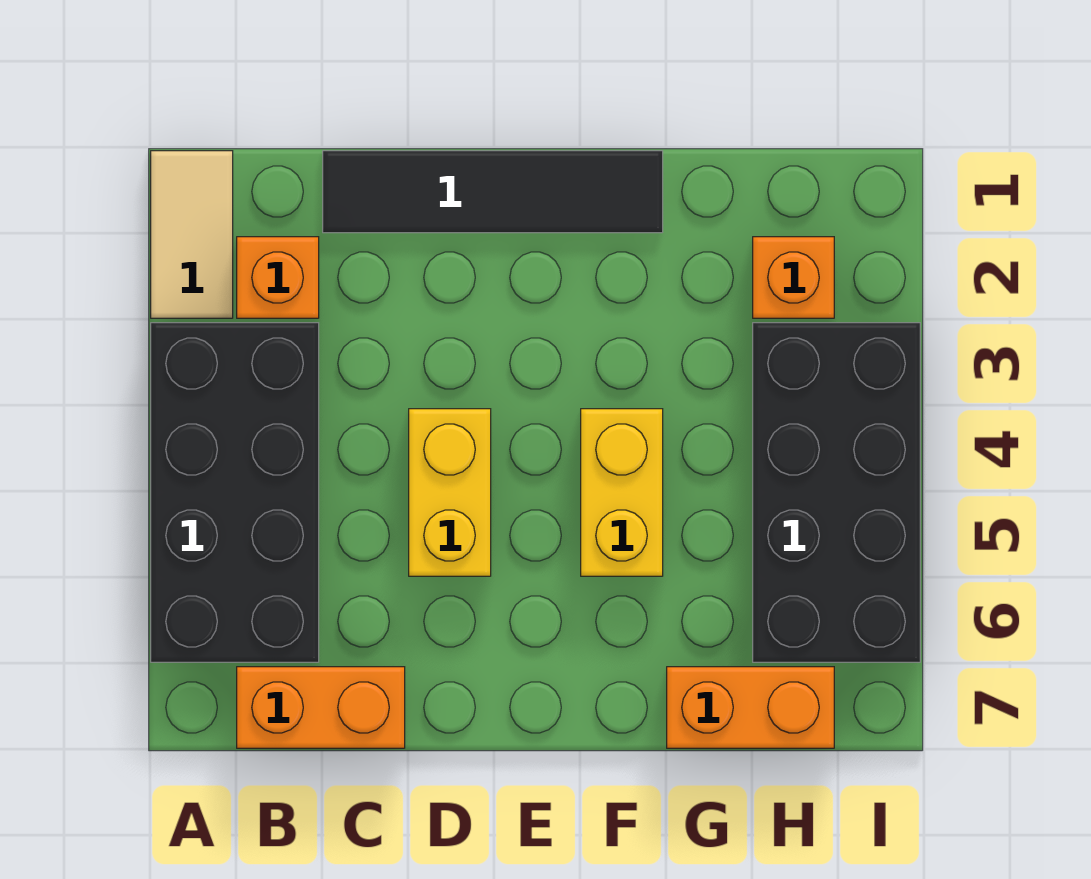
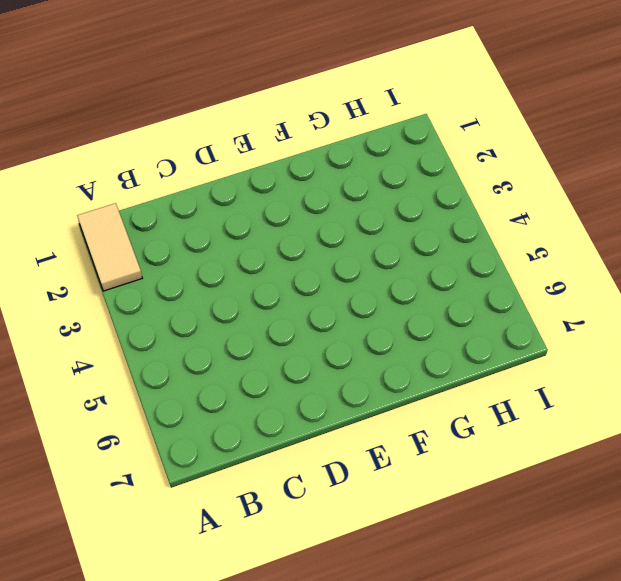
none -> black brick A3:B6 level 1
none -> orange brick B2 level 1

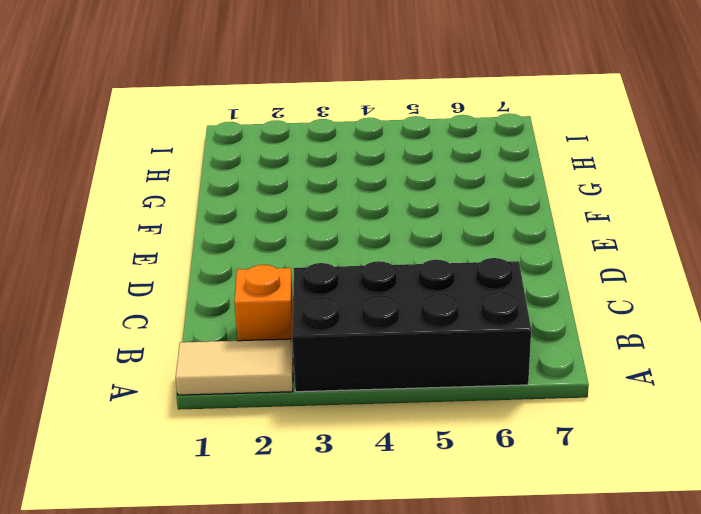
none -> orange brick B7:C7 level 1
none -> black tile C1:F1 level 1

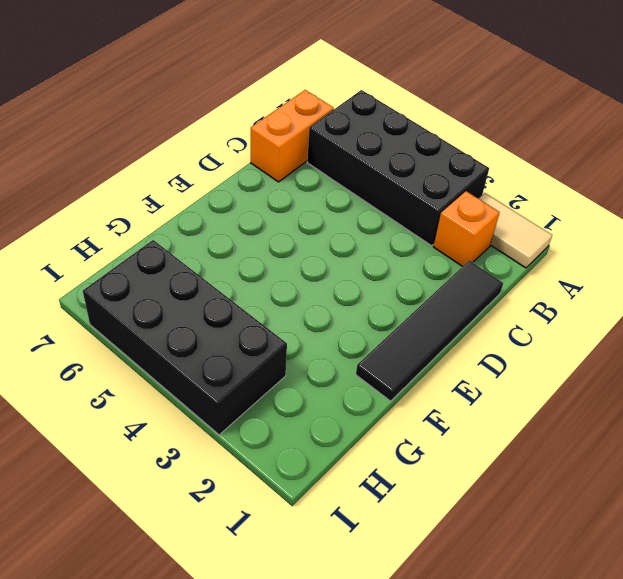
none -> yellow brick D4:D5 level 1
none -> yellow brick F4:F5 level 1

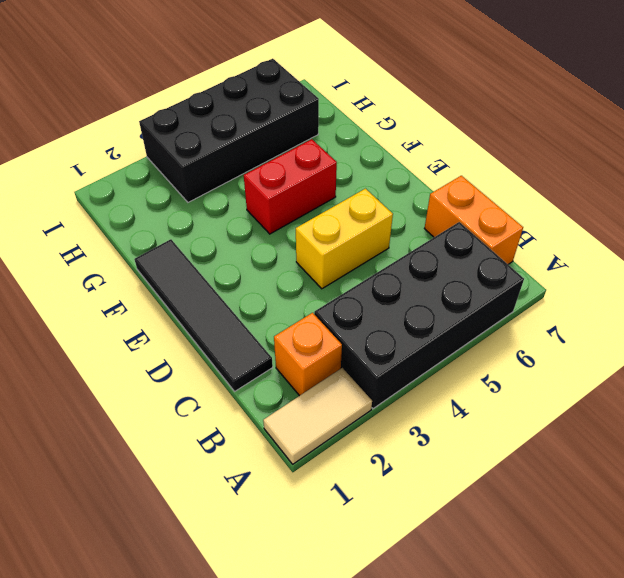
red brick F4:F5 level 1 -> yellow brick F4:F5 level 1
none -> orange brick G7:H7 level 1
none -> orange brick H2 level 1

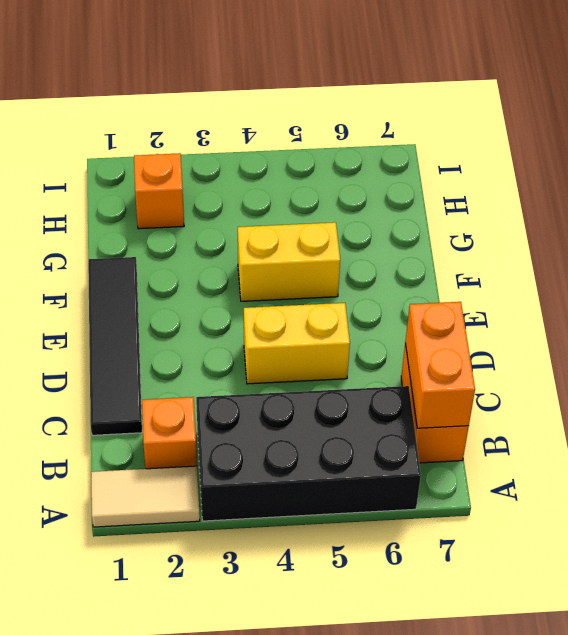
orange brick B7:C7 level 2 -> orange brick G7:H7 level 1
none -> black brick H3:I6 level 1

